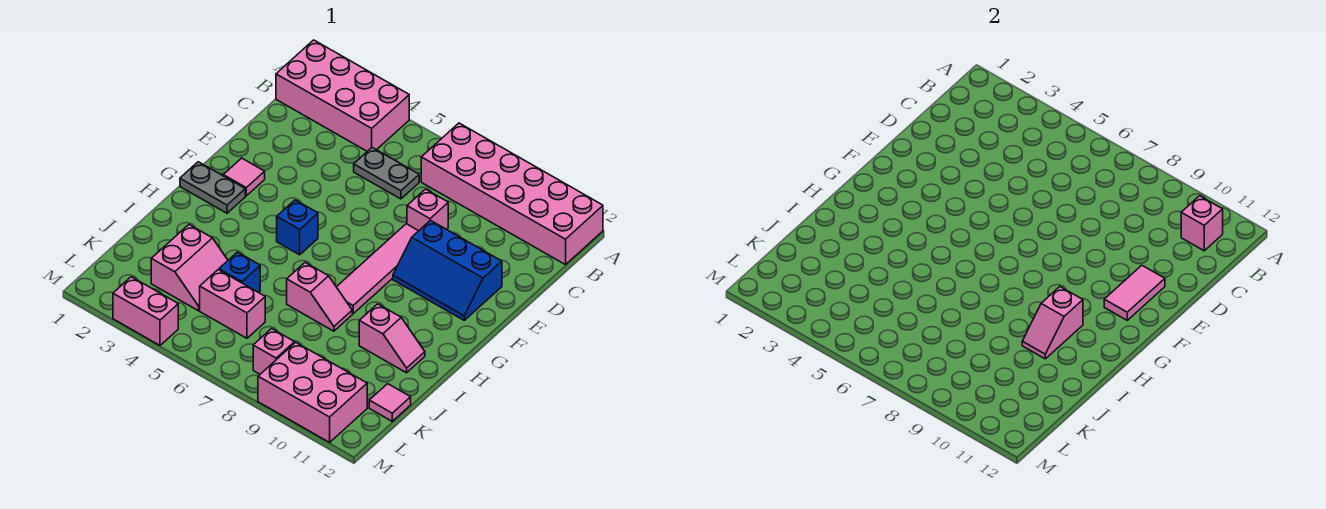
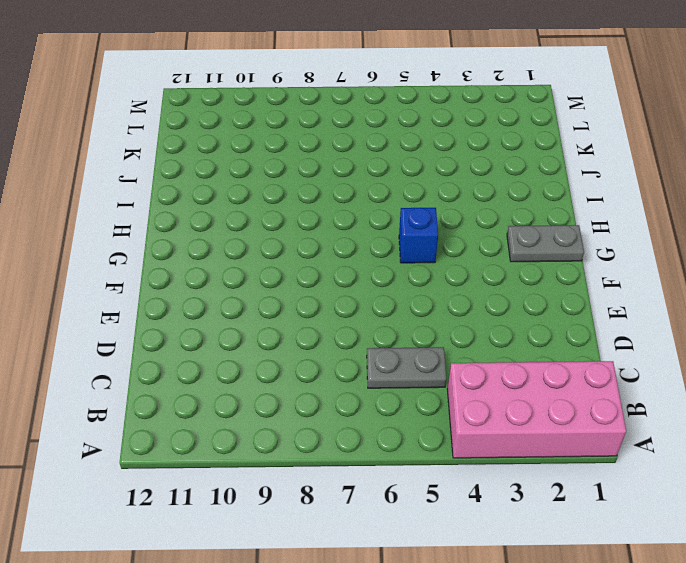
none -> pink brick A7:B12 level 1
none -> pink brick D8 level 1
none -> pink tile E8:H8 level 1

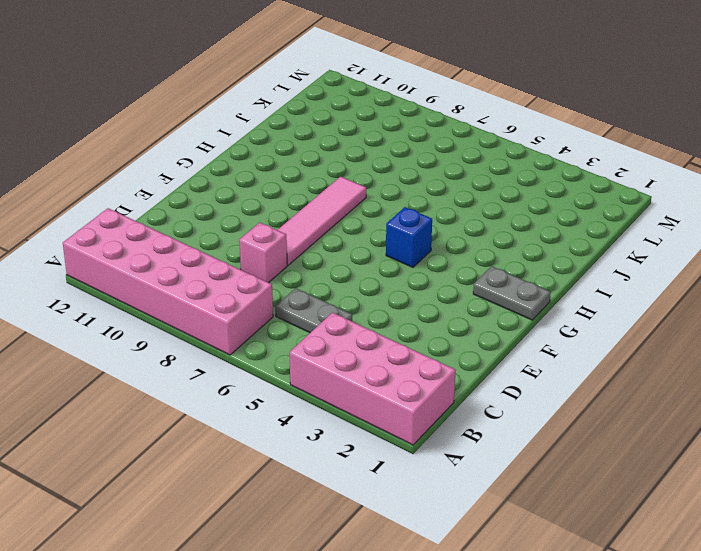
none -> blue slope E9:F11 level 1 top E
none -> pink tile F2 level 1
none -> pink slope I7:I8 level 1 top 7

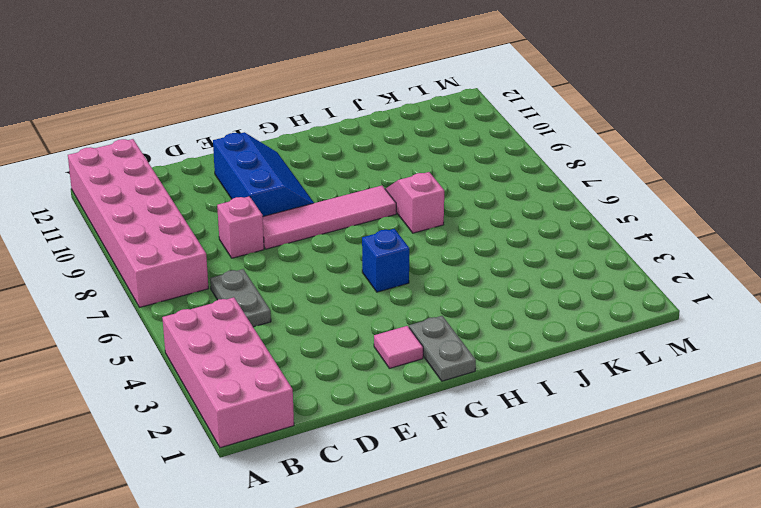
none -> pink slope I10:I11 level 1 top 10
none -> pink slope J3:K4 level 1 top 3
none -> blue brick J5 level 1

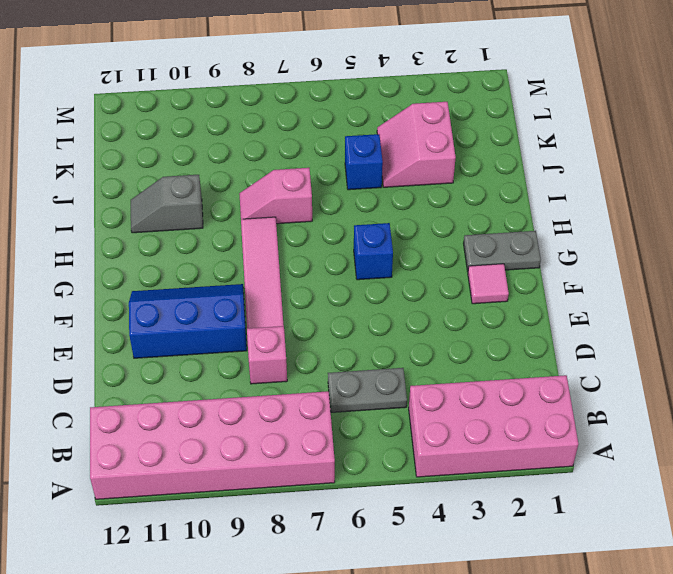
grey slope I10:I11 level 1 top 10 -> pink slope I10:I11 level 1 top 10
none -> pink brick K5:K6 level 1
none -> pink tile K12 level 1
none -> pink brick L8 level 1

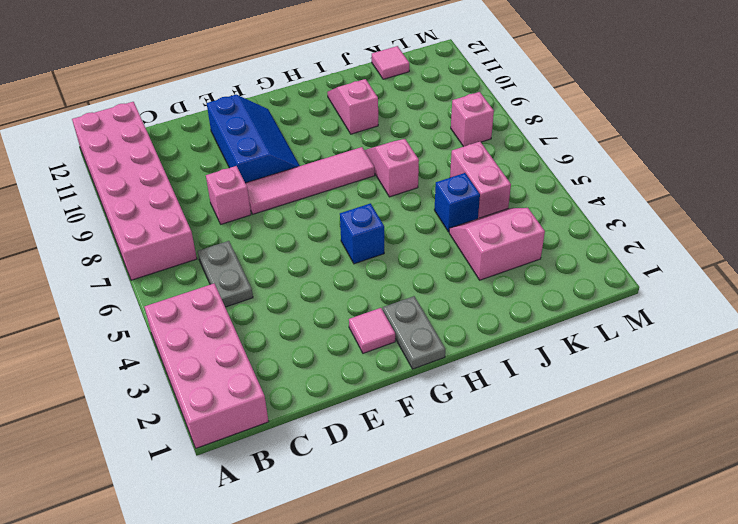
none -> pink brick L9:M11 level 1
none -> pink brick M3:M4 level 1
none -> pink brick B11 level 2

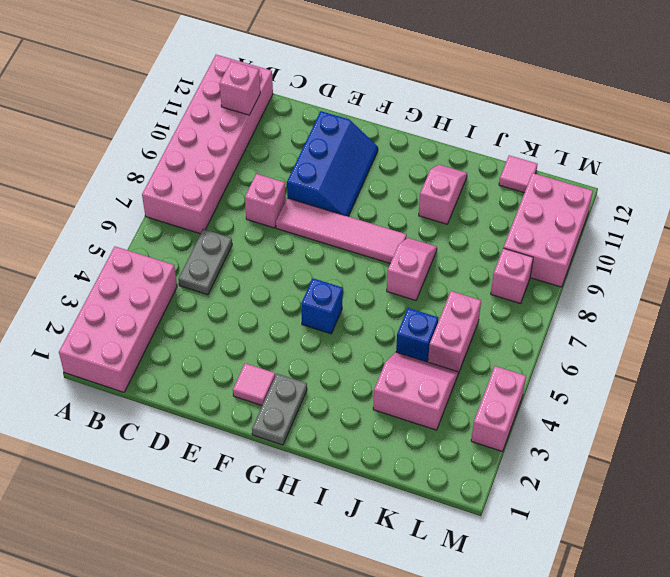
none -> pink tile E11:F11 level 2
none -> pink slope H10:I10 level 2 top H

